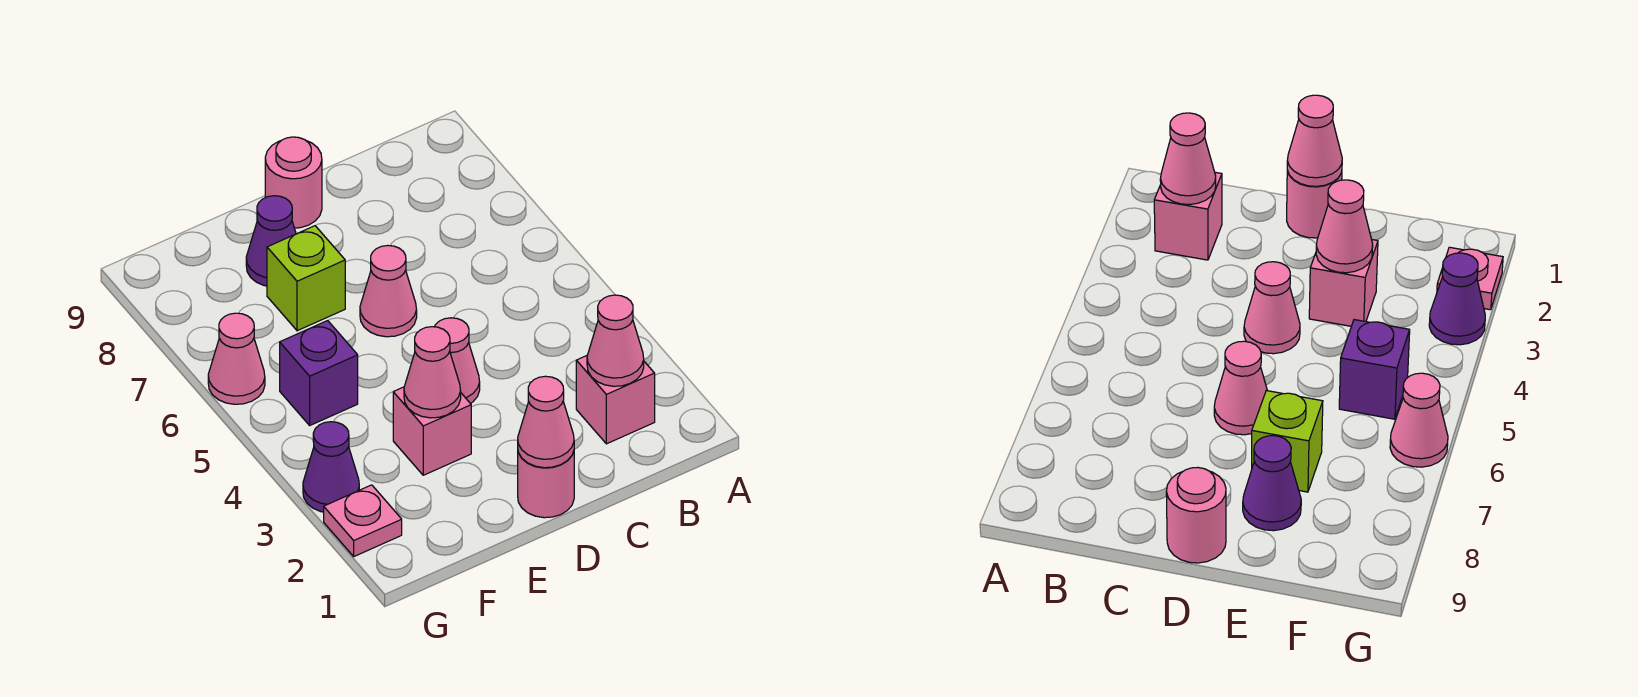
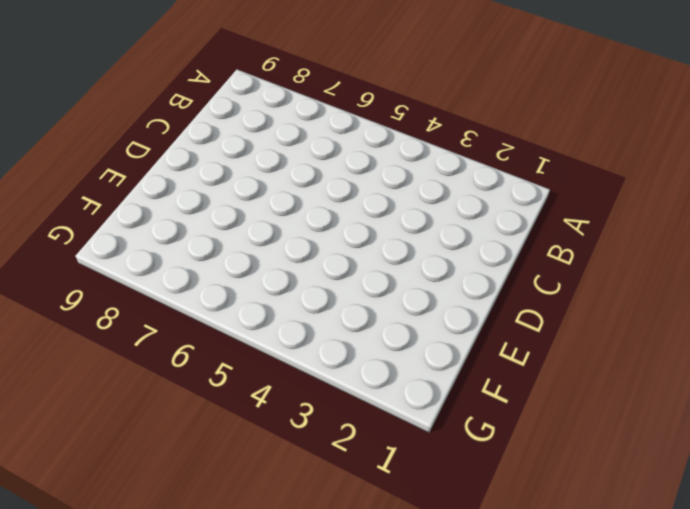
none -> pink brick B2 level 1
none -> pink round brick D1 level 1
none -> pink cone D4 level 1

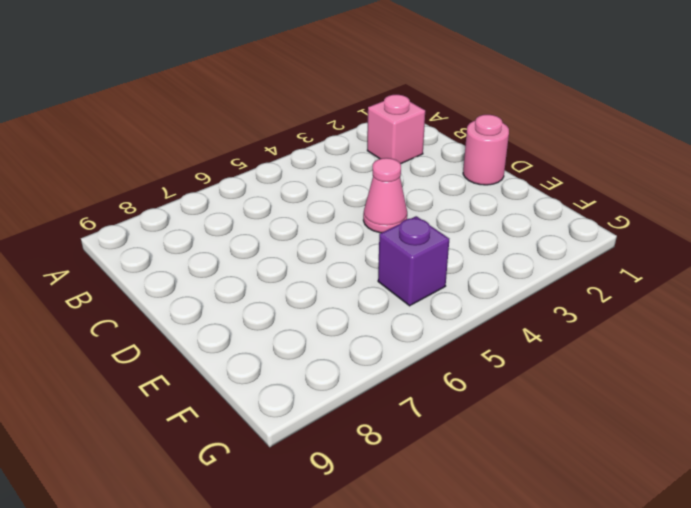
none -> pink cone D6 level 1
none -> pink round brick D9 level 1
none -> pink brick E3 level 1

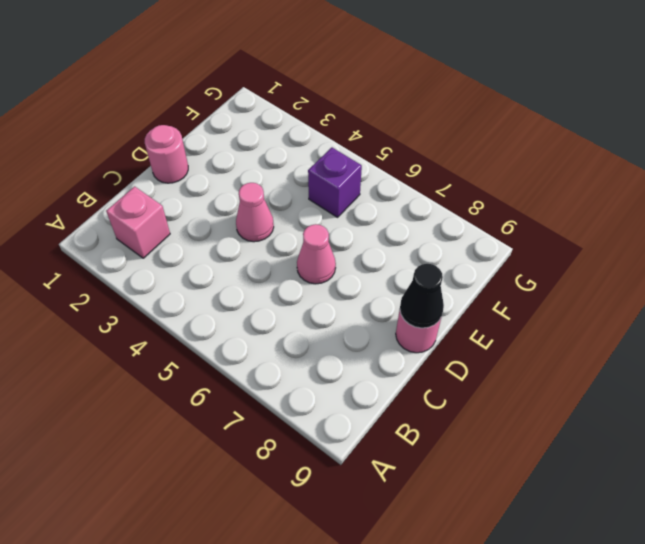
black cone D9 level 2 -> none
none -> pink brick E3 level 1
none -> lime brick E7 level 1
none -> purple cone E8 level 1

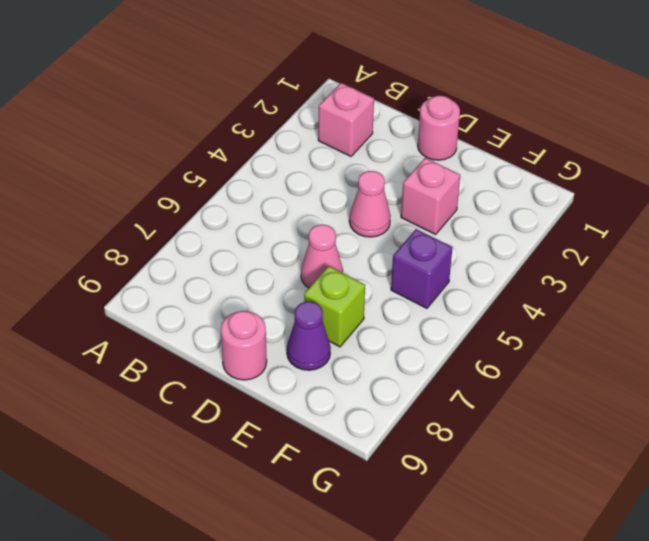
none -> pink plate G2 level 1
none -> purple cone G3 level 1
none -> pink cone G6 level 1

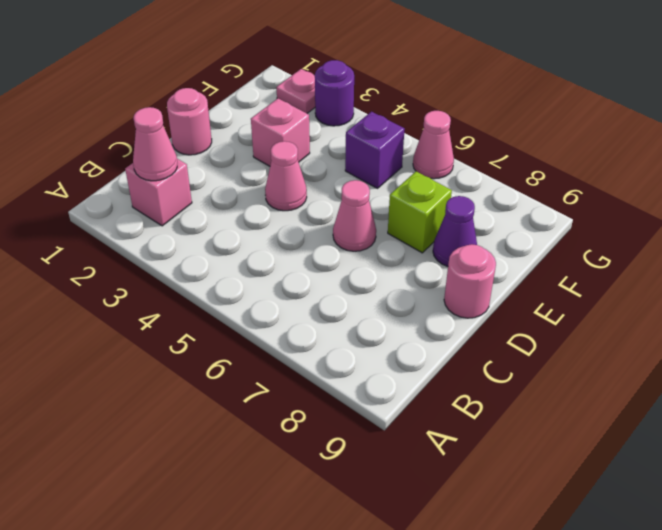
purple round brick G3 level 1 -> purple cone G3 level 1
none -> pink cone D1 level 2
none -> pink cone E3 level 2

